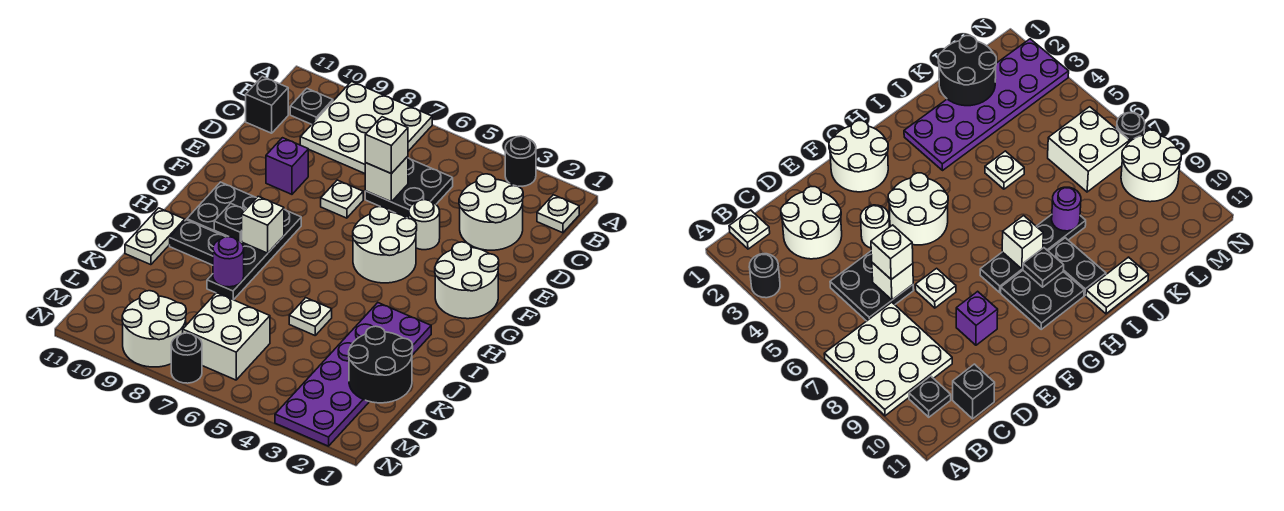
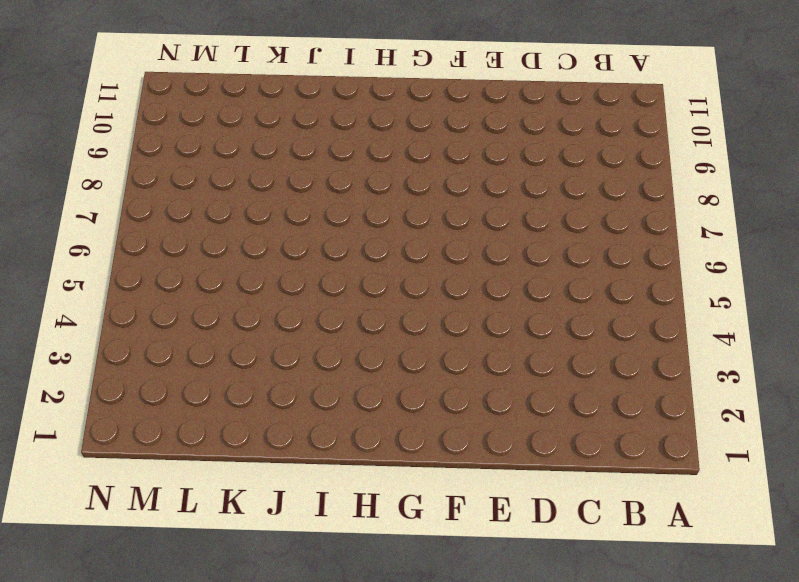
none -> black round brick A3 level 1
none -> white plate A7:C9 level 1
none -> white plate B1 level 1

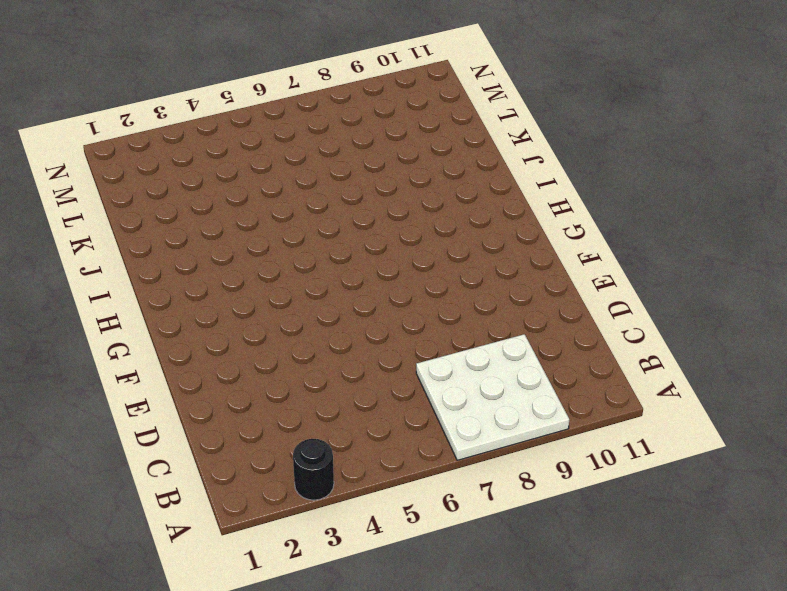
none -> white plate B1 level 1
none -> black plate B10 level 1
none -> white round brick C2:D3 level 1

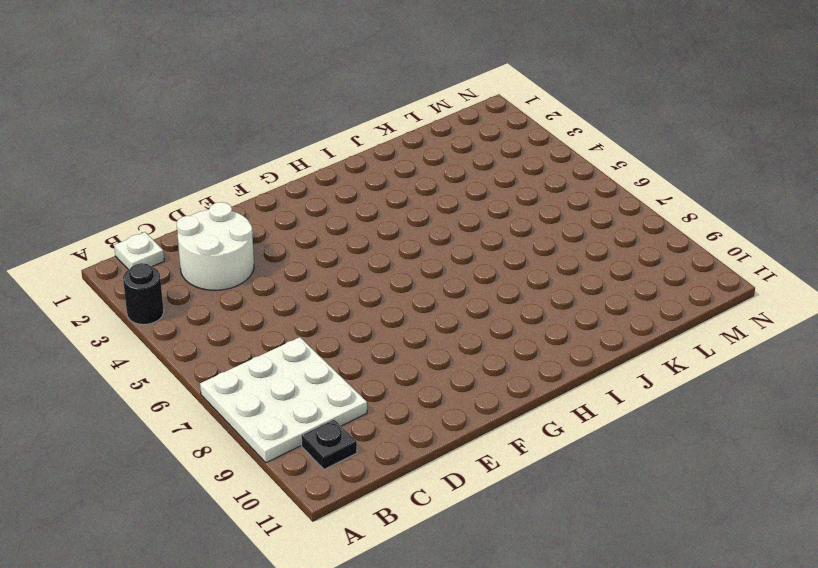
none -> black plate C5:D6 level 1
none -> black brick C11 level 1
none -> white round brick E4 level 1

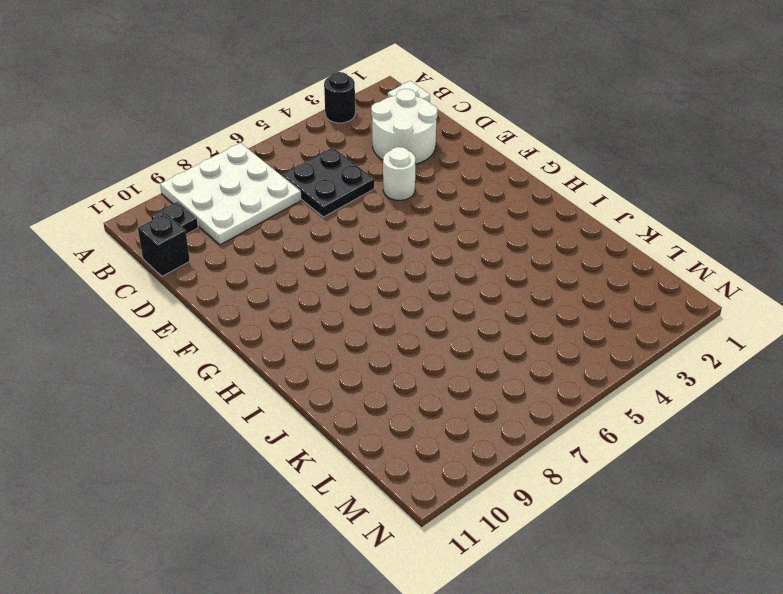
none -> white plate E7 level 1
none -> purple brick E9 level 1
none -> white round brick F1:G2 level 1

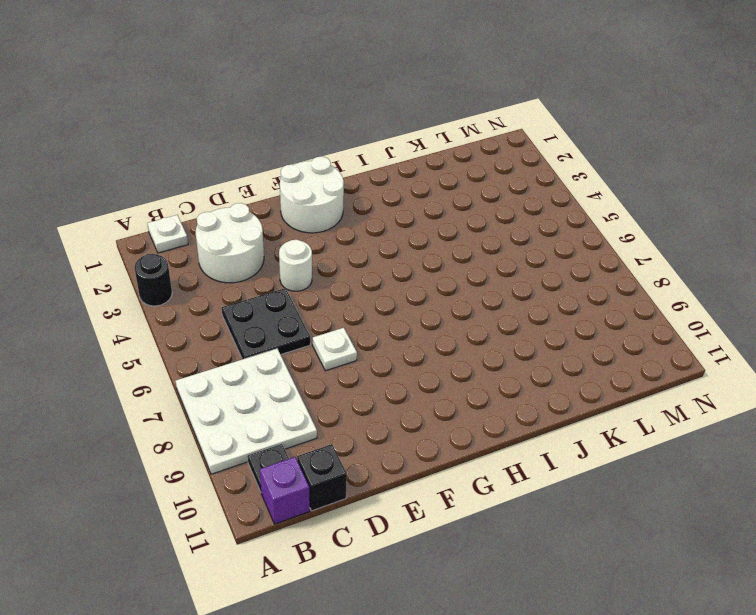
purple brick B11 level 1 -> purple brick E9 level 1
none -> white round brick F4:G5 level 1
none -> black plate G8:J8 level 1
none -> black plate G9:H10 level 1

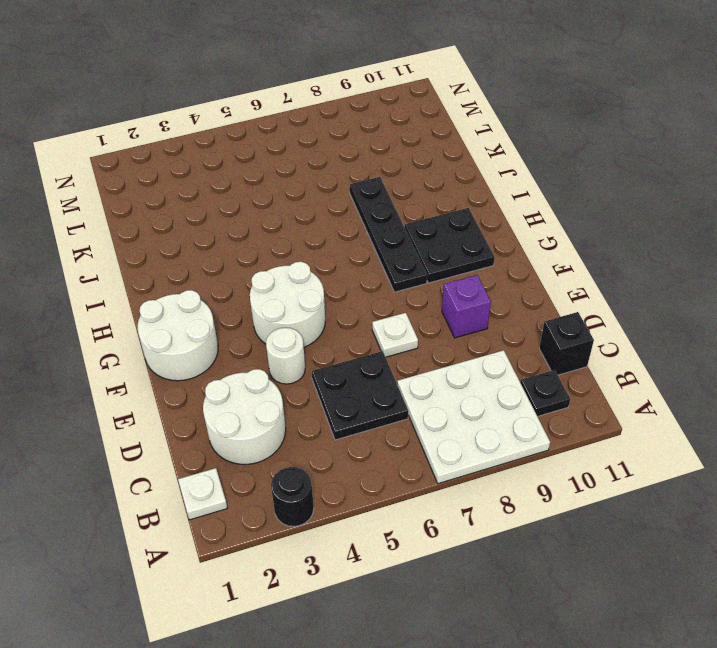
none -> purple plate I2:N3 level 1
none -> black plate I9:I10 level 1
none -> white plate I11:J11 level 1

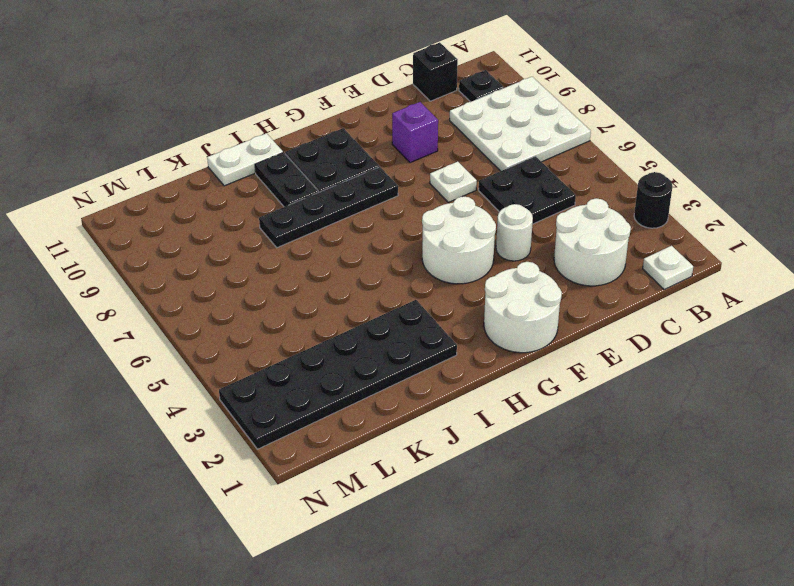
black plate I2:N3 level 1 -> purple plate I2:N3 level 1
none -> white plate J5 level 1
none -> white brick L6:M7 level 1
none -> white round brick M8:N9 level 1

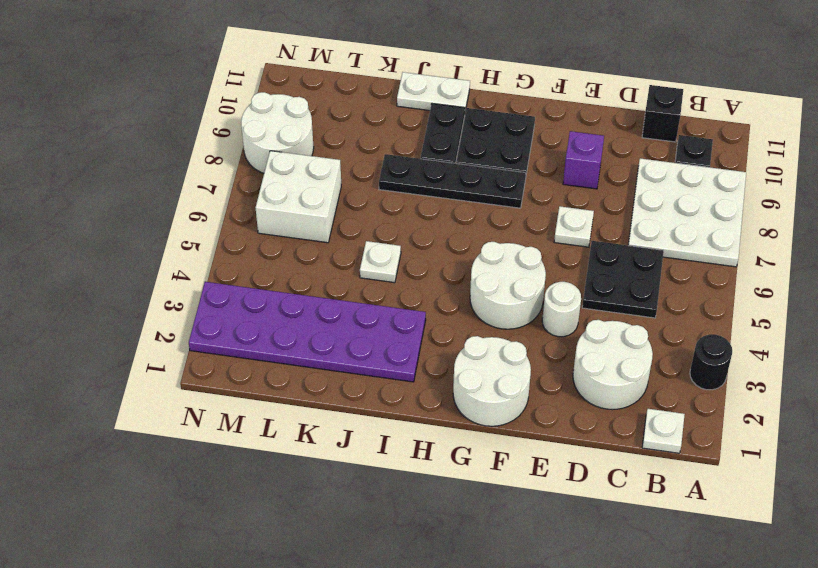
none -> black round brick N7 level 1
none -> white brick D6 level 2
none -> white brick H8 level 2

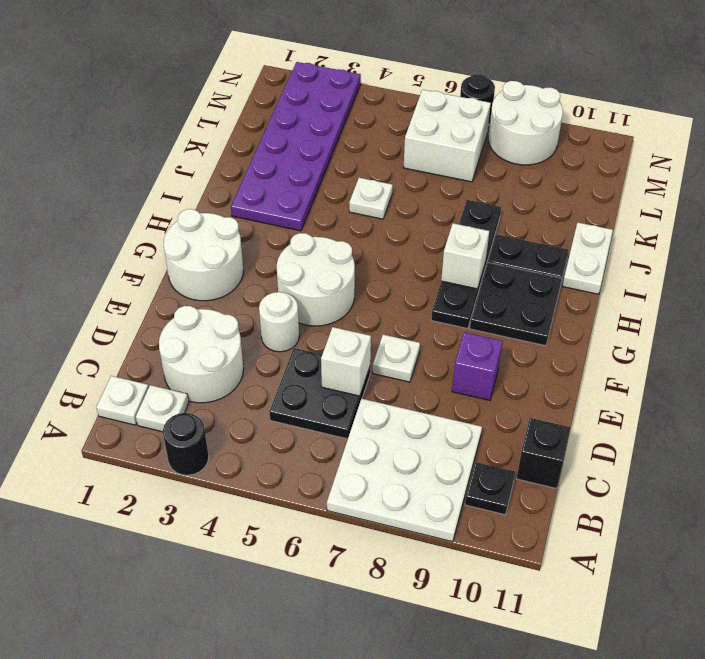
white plate B2 level 1 -> none
none -> black plate H9 level 2
none -> purple round brick J8 level 2
none -> black round brick K1:L2 level 2

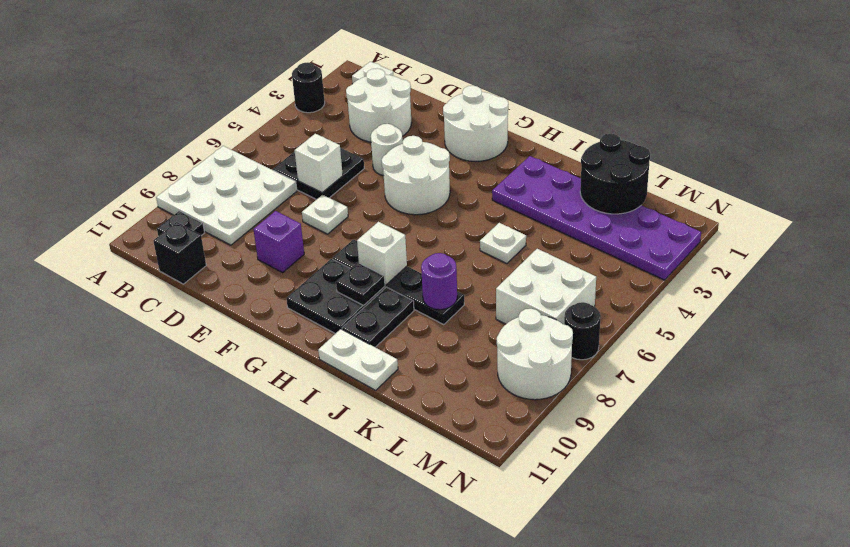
none -> white brick D6 level 3

